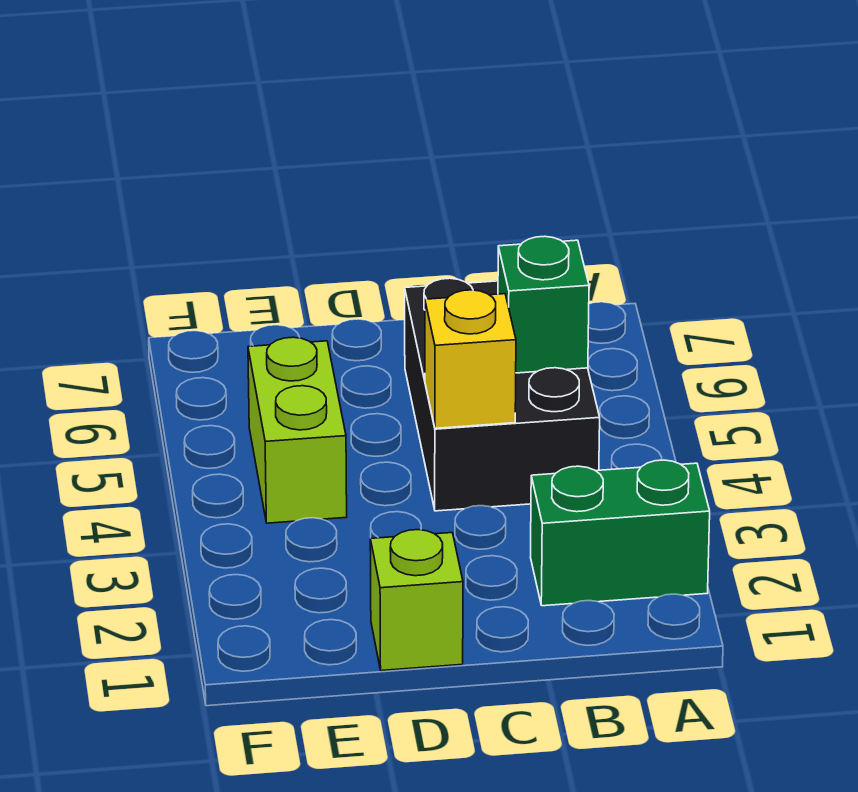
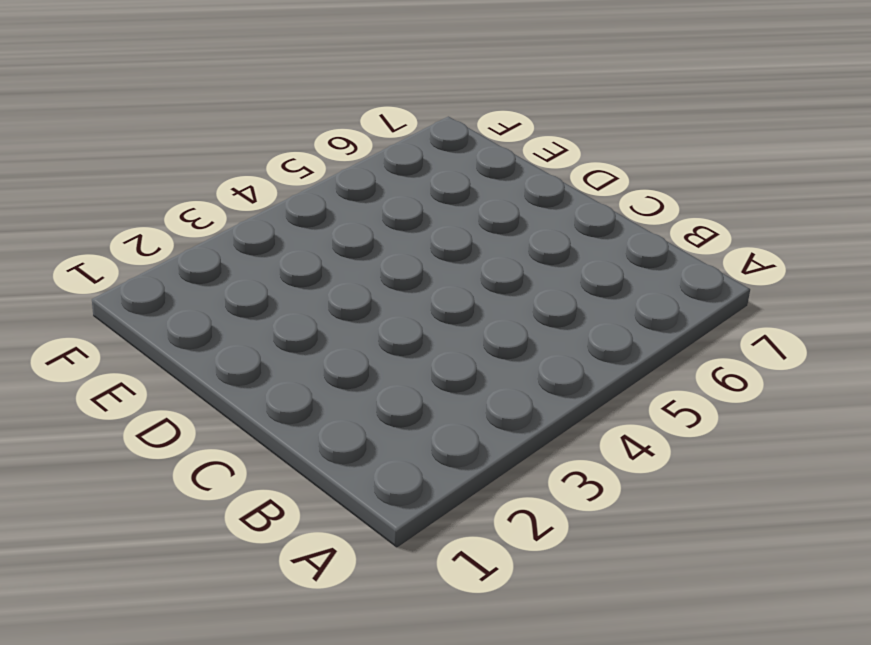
none -> green brick A2:B2 level 1
none -> black brick B4:C6 level 1

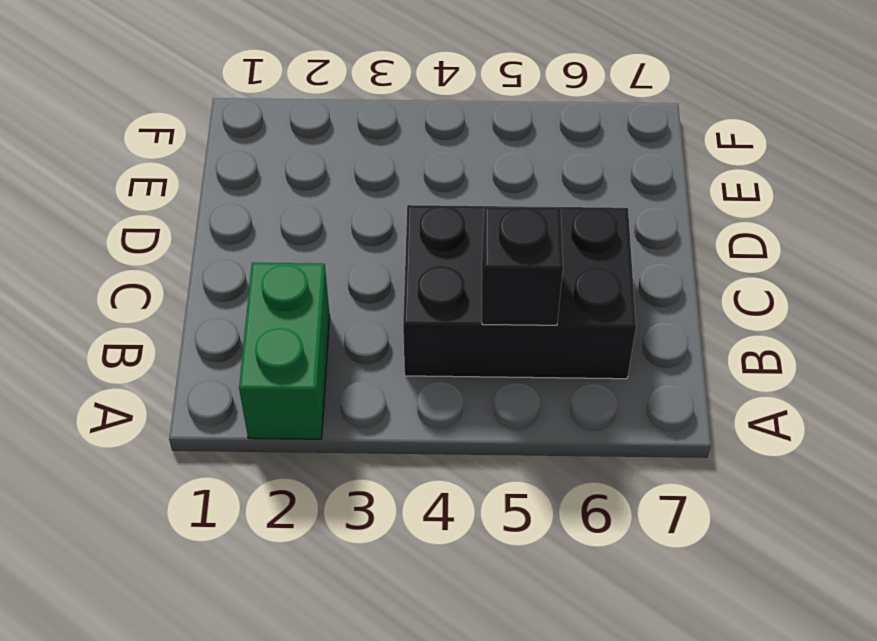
black brick B5 level 2 -> green brick B5 level 2
none -> lime brick D1 level 1
none -> lime brick E4:E5 level 1

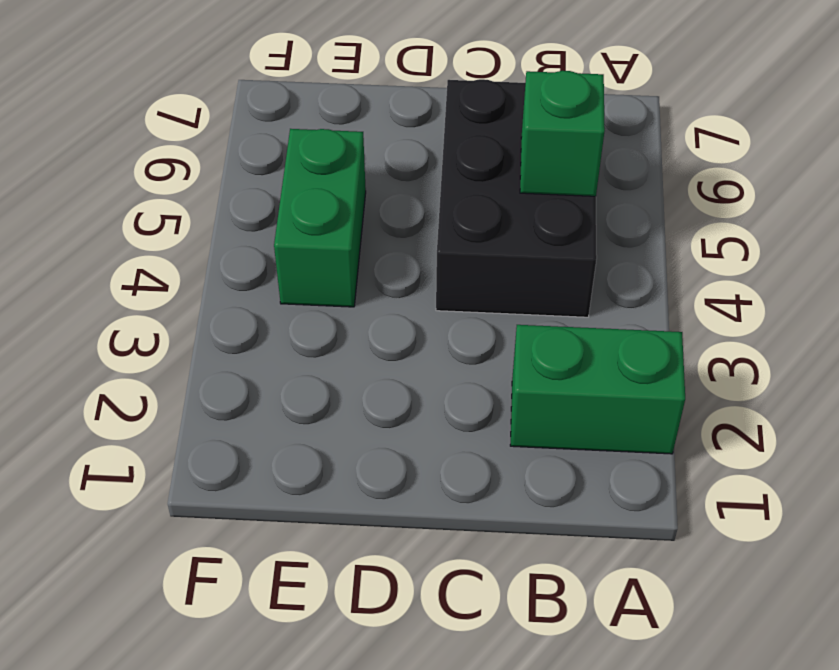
green brick E4:E5 level 1 -> lime brick E4:E5 level 1
none -> lime brick D1 level 1
none -> yellow brick C4 level 2

